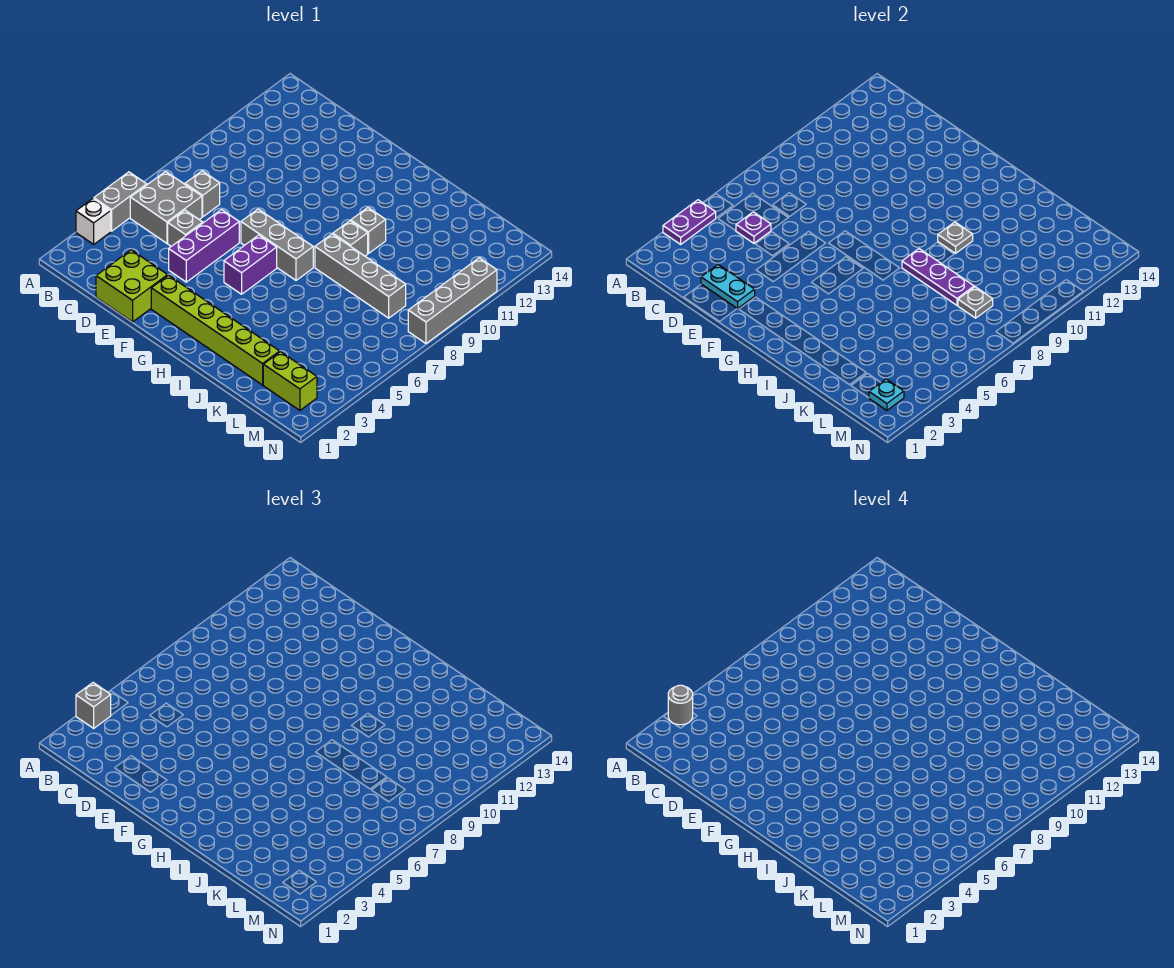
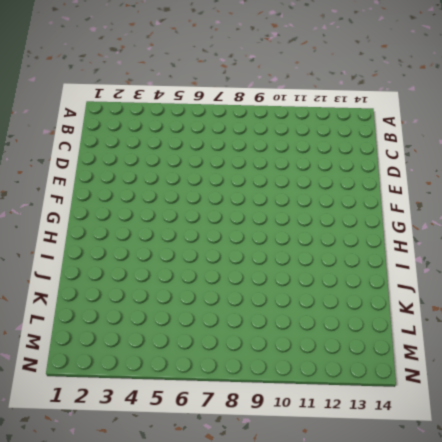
none -> white brick A3 level 1
none -> grey brick A4:A5 level 1
none -> grey brick B5:C6 level 1

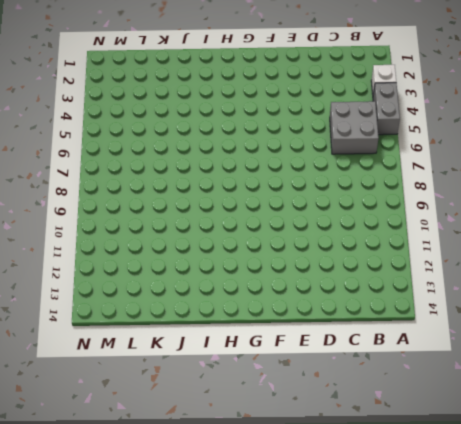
none -> grey brick C7 level 1
none -> lime brick D1:E2 level 1
none -> grey brick D5 level 1

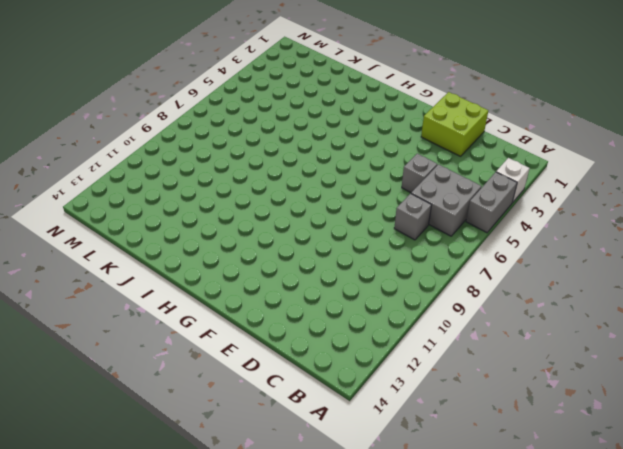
none -> purple brick E4:E6 level 1
none -> lime brick F2:K2 level 1
none -> grey brick F7:H7 level 1

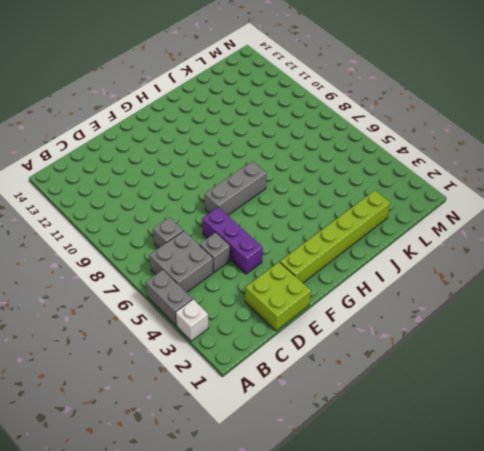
none -> purple brick G5:G6 level 1
none -> grey brick I8:L8 level 1
none -> grey brick I9 level 1

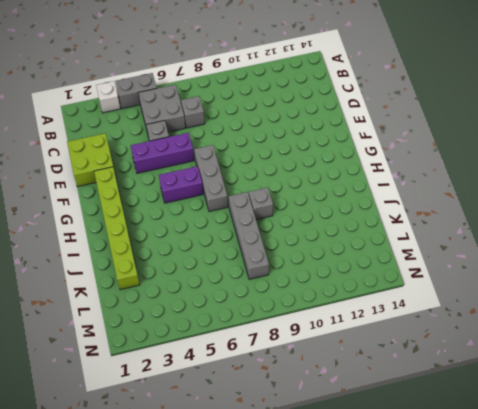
none -> grey brick I10 level 1
none -> lime brick L2:M2 level 1
none -> grey brick N8:N11 level 1

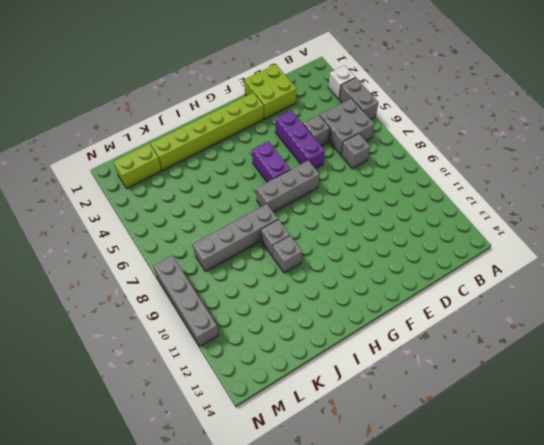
none -> purple plate A3:A4 level 2
none -> purple plate C5 level 2
none -> cyan plate D2:E2 level 2

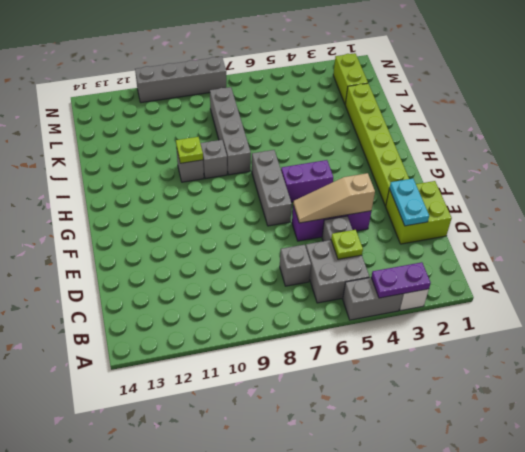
lime plate C5 level 2 -> purple plate C5 level 2
tan slope E4:E6 level 2 top 4 -> none
lime plate I10 level 2 -> grey plate I10 level 2
none -> purple plate I8:K8 level 2
none -> grey plate L8 level 2
none -> cyan plate M2 level 2

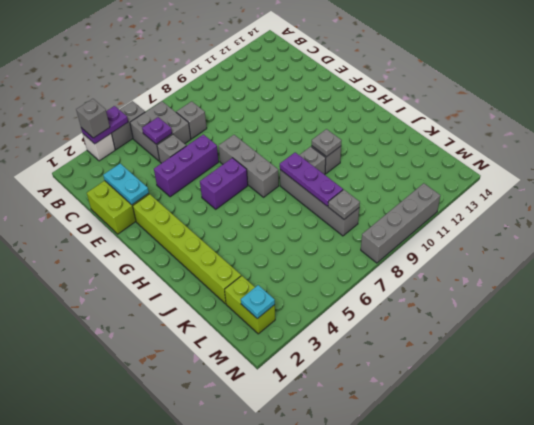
none -> grey round brick A3 level 4

